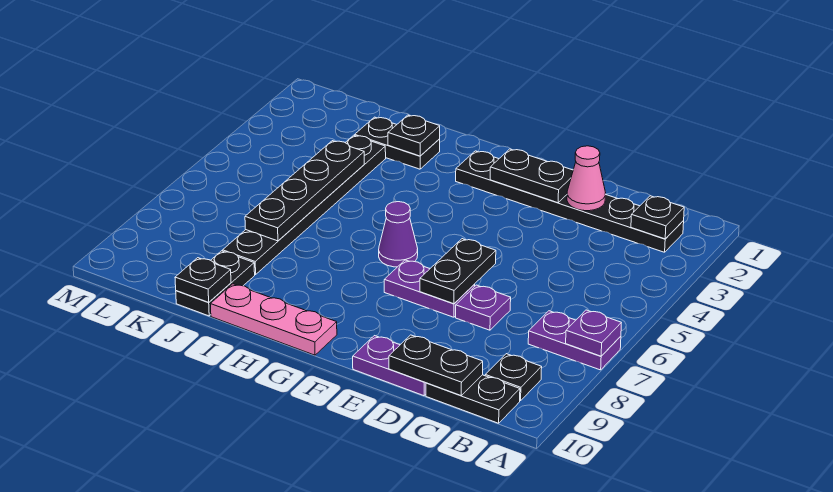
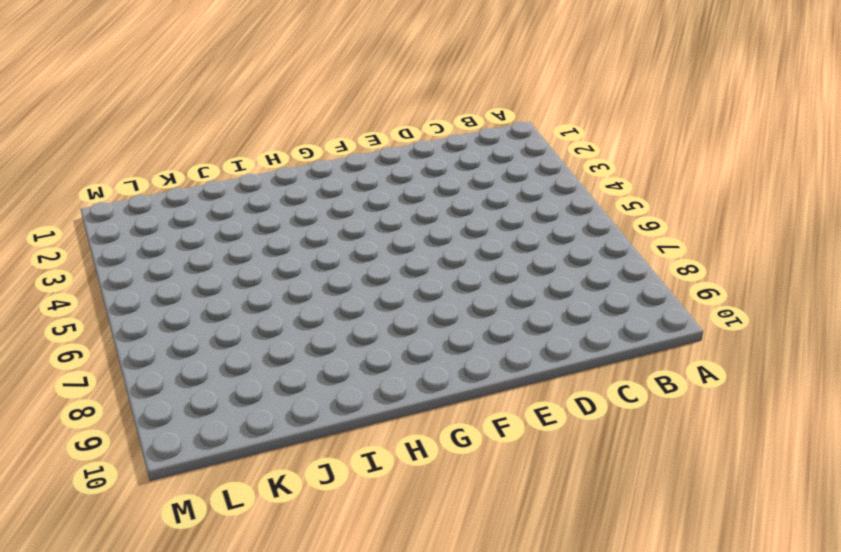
none -> purple plate A7:B7 level 1
none -> black plate B2:G2 level 1
none -> black plate B9 level 1

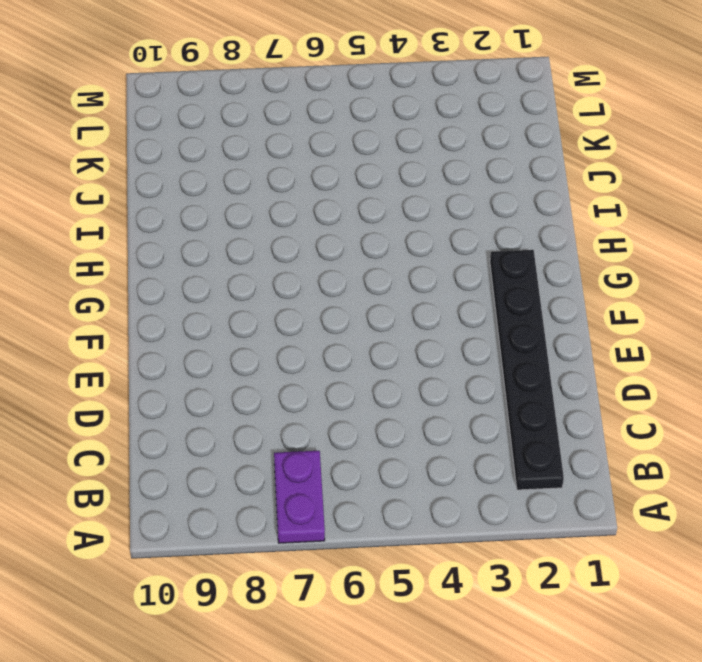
none -> black plate B9 level 1
none -> black plate B10:C10 level 1
none -> purple plate D7 level 1

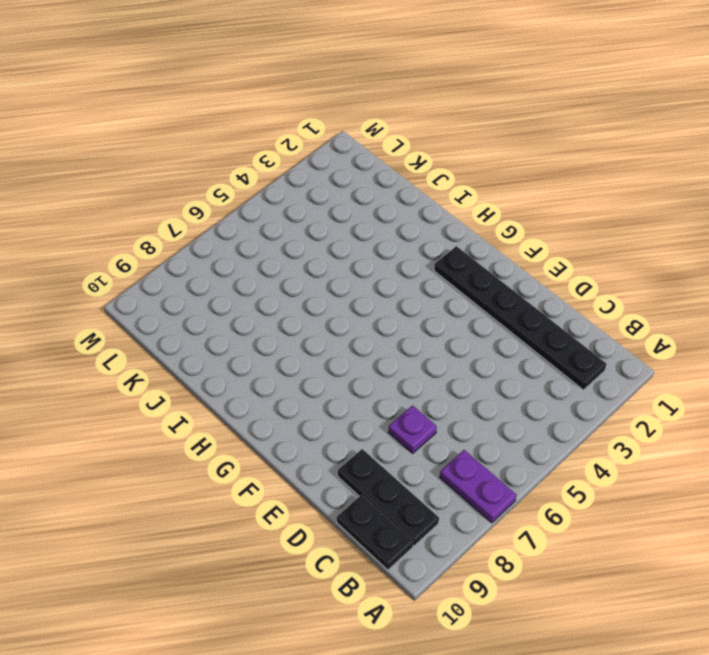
black plate B9:D9 level 1 -> black plate B9 level 1
none -> purple plate D10:E10 level 1
none -> purple plate E7:F7 level 1
none -> purple cone G6 level 1

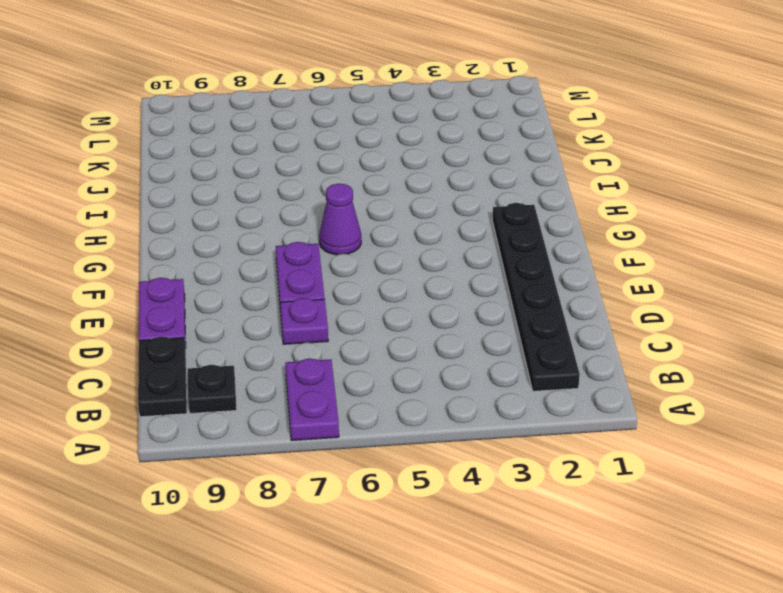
none -> pink plate G10:I10 level 1
none -> black plate I2:J2 level 1
none -> black plate J3:J8 level 1

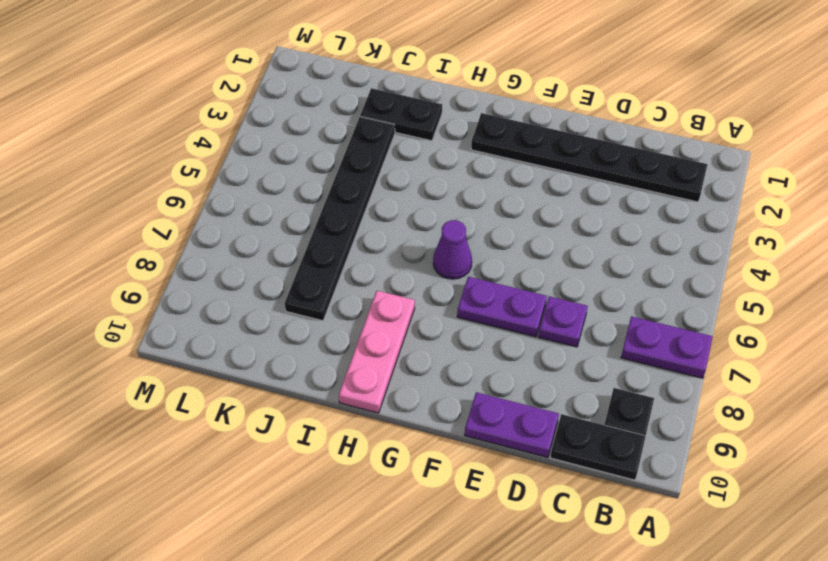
pink plate H8:H10 level 1 -> pink plate G10:I10 level 1
none -> black plate J9:J10 level 1
none -> purple plate A7 level 2
none -> black plate B2 level 2

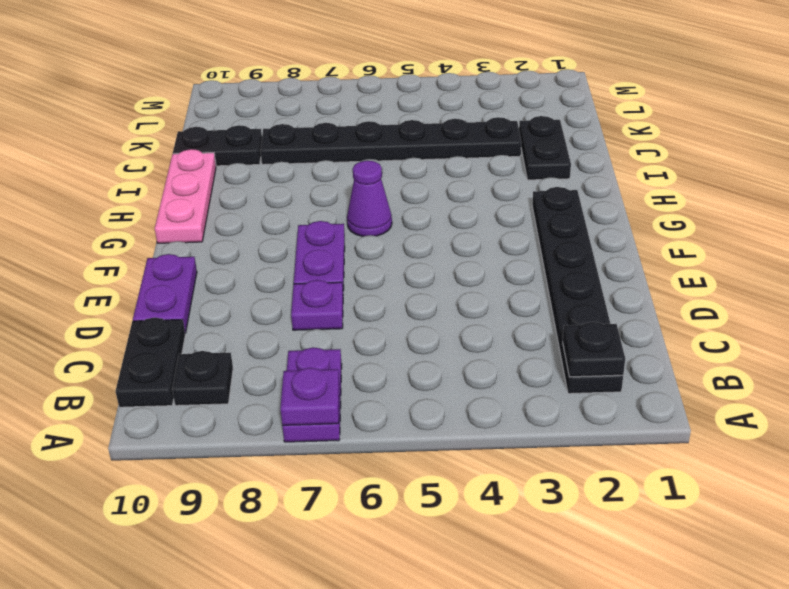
none -> black plate C10:D10 level 2
none -> pink cone D2 level 2
none -> black plate E2:F2 level 2

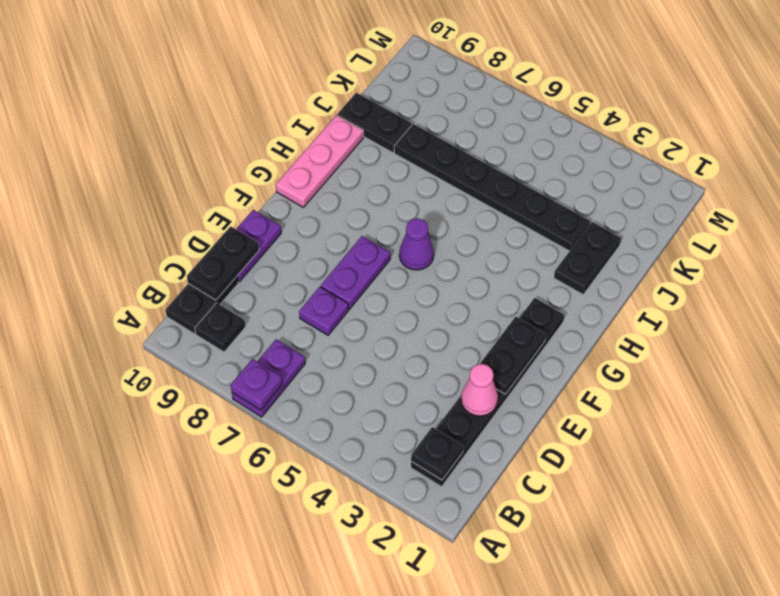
none -> black plate E6:E7 level 2
none -> black plate I2 level 2
none -> black plate J4:J7 level 2

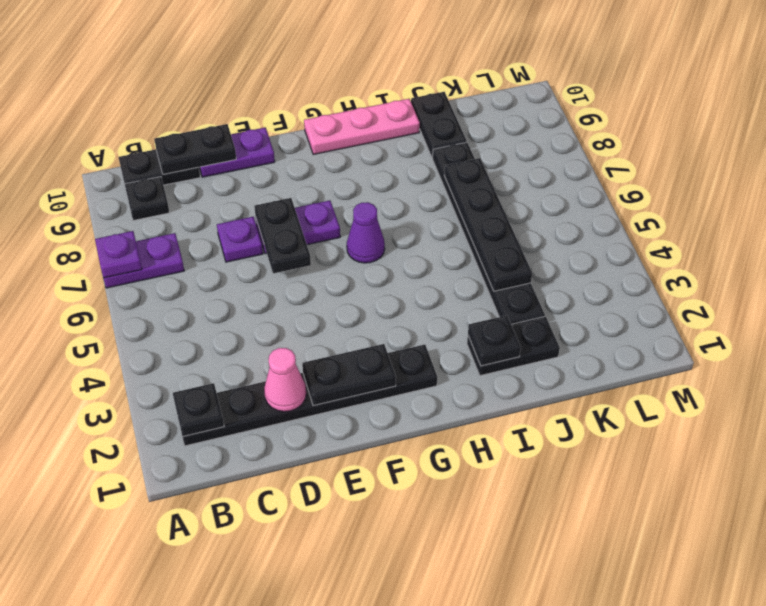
none -> black plate J10 level 2

